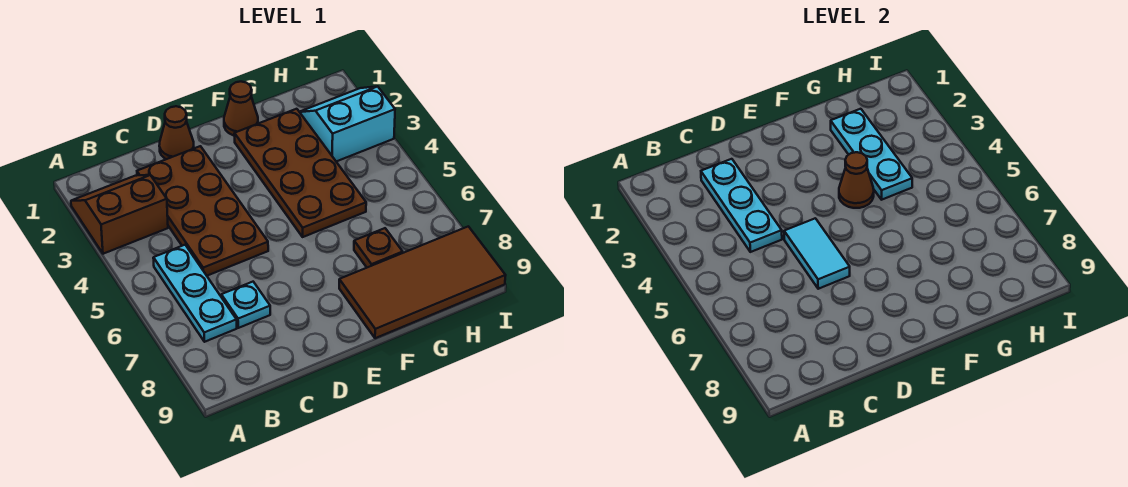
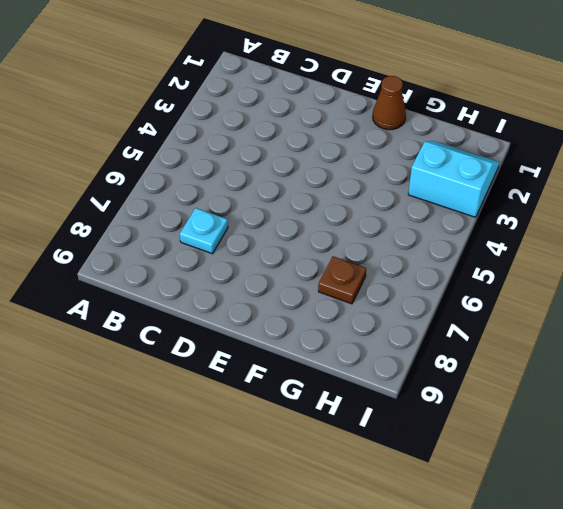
none -> brown slope A2:B3 level 1 top 3
none -> cyan plate B5:B7 level 1
none -> brown plate C2:D5 level 1

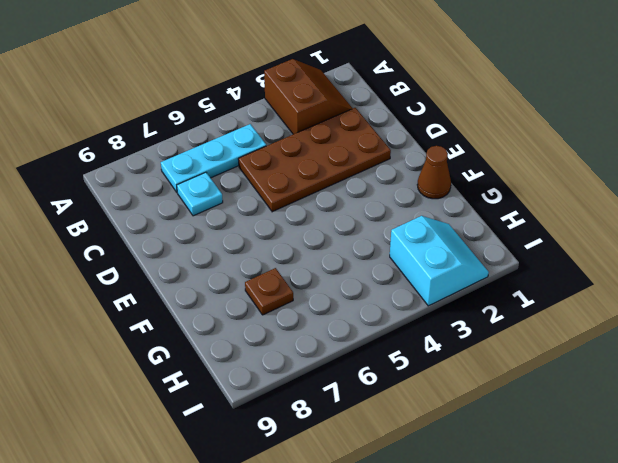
none -> brown cone D1 level 1
none -> brown plate F2:G5 level 1
none -> brown tile F8:I9 level 1

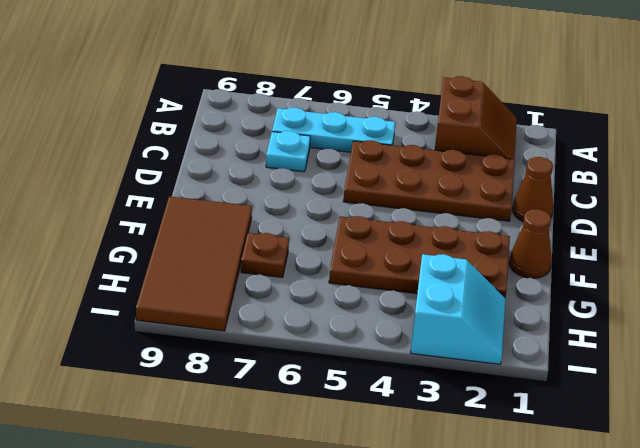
none -> cyan plate C2:C4 level 2
none -> cyan tile D5:D6 level 2
none -> brown cone F4 level 2

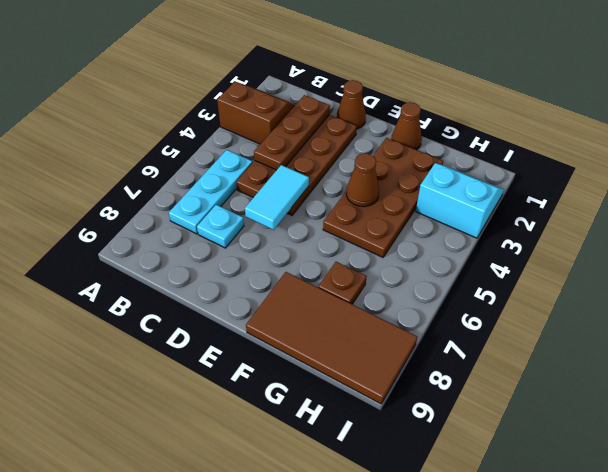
brown plate C2:C4 level 2 -> cyan plate C2:C4 level 2
none -> cyan plate G2:G4 level 2

